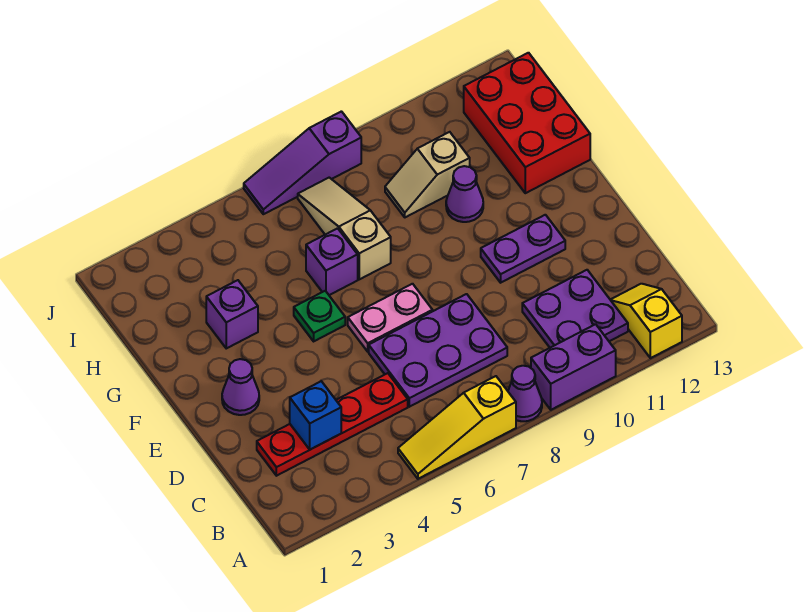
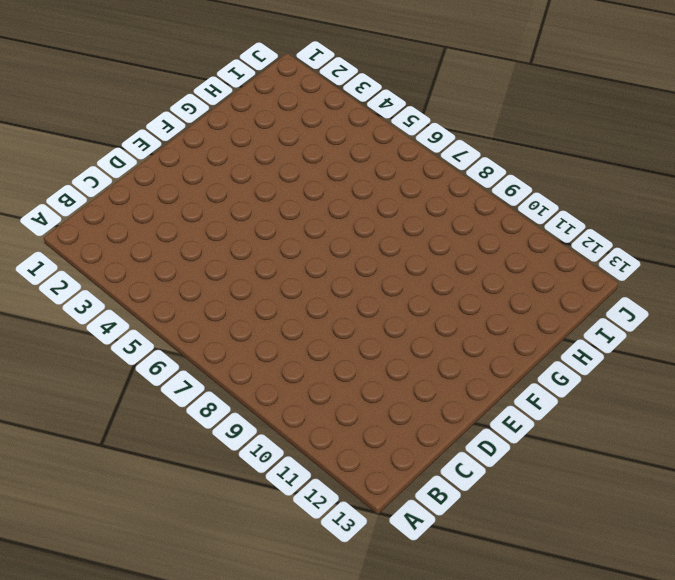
none -> yellow slope A5:A7 level 1 top 7
none -> purple cone A8 level 1
none -> purple brick A9:A10 level 1

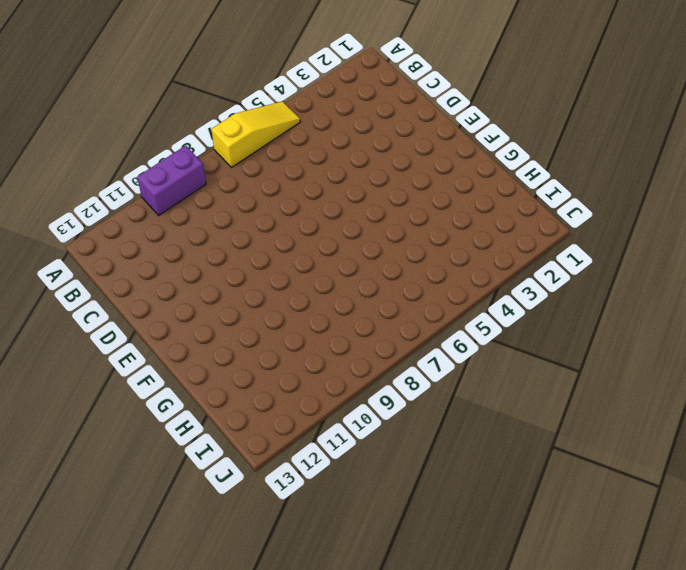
none -> purple cone A8 level 1
none -> yellow slope A12:B12 level 1 top A
none -> purple plate B10:C11 level 1

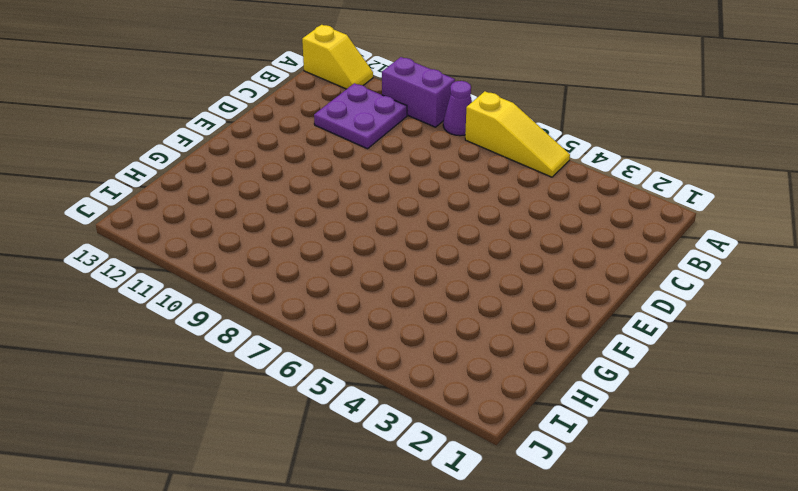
yellow slope A12:A13 level 1 top 13 -> yellow slope A12:B12 level 1 top A
none -> red plate C2:C5 level 1
none -> purple plate C6:D8 level 1
none -> purple cone E2 level 1

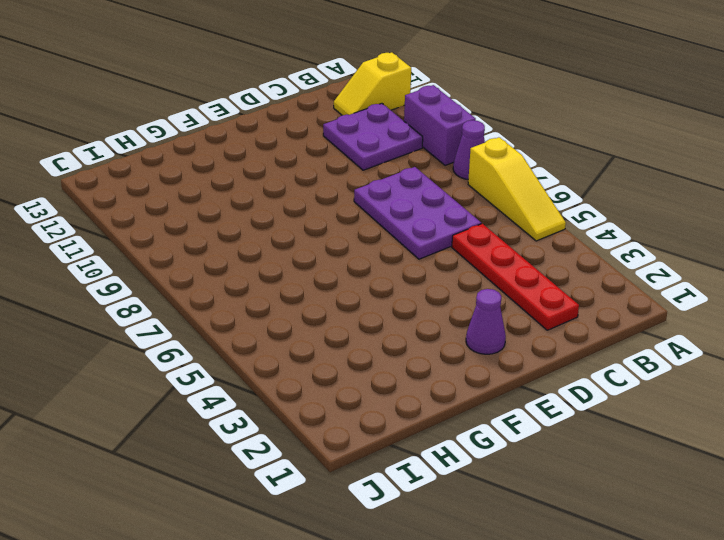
none -> pink plate E6:E7 level 1
none -> purple plate E10:E11 level 1
none -> green plate F5 level 1

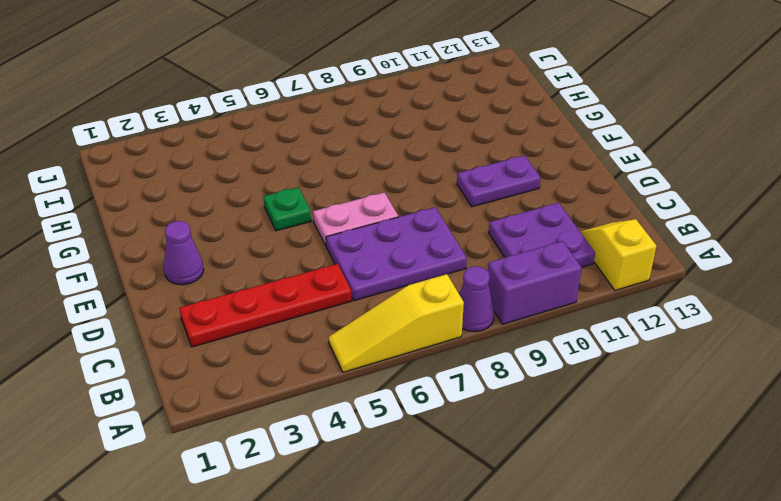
none -> purple brick G3 level 1
none -> purple brick G6 level 1
none -> tan slope G7:I7 level 1 top G

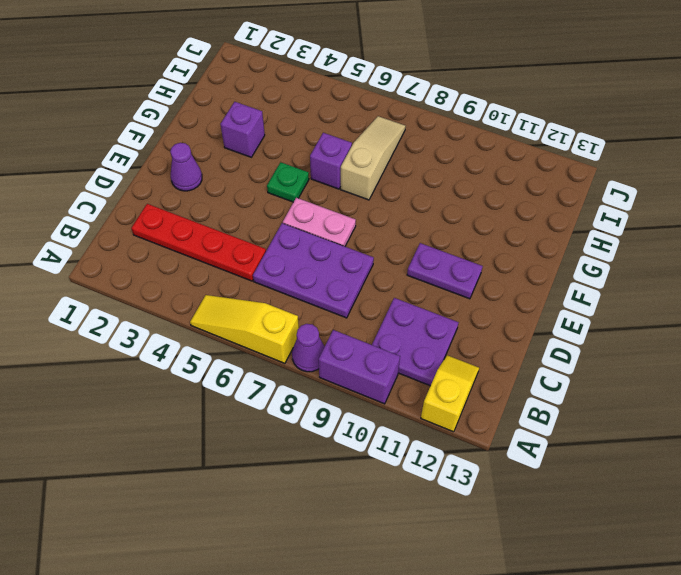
none -> purple cone G10 level 1
none -> red brick G12:I13 level 1
none -> tan slope H9:H10 level 1 top 10

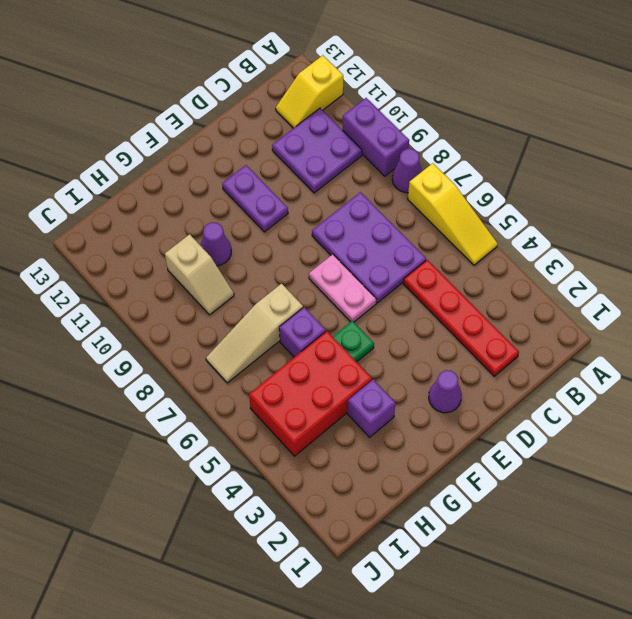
red brick G4:I5 level 1 -> red brick G12:I13 level 1
none -> purple slope J6:J8 level 1 top 8
none -> blue brick C3 level 2

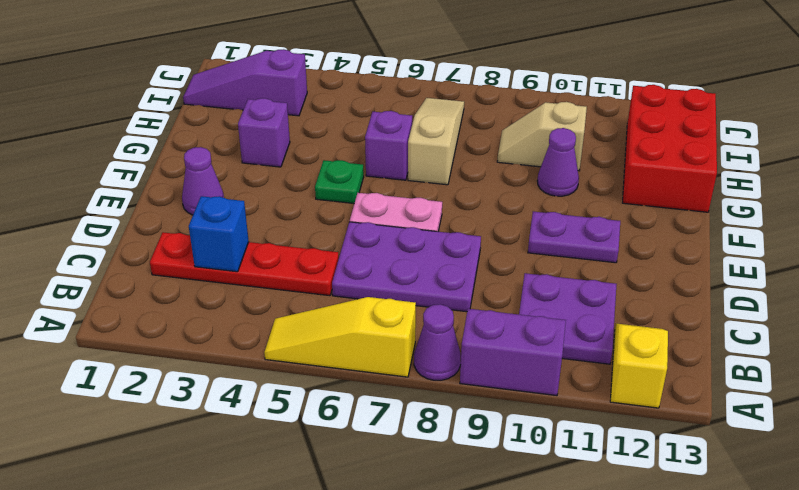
purple slope I1:I3 level 1 top 3 -> purple slope J6:J8 level 1 top 8

